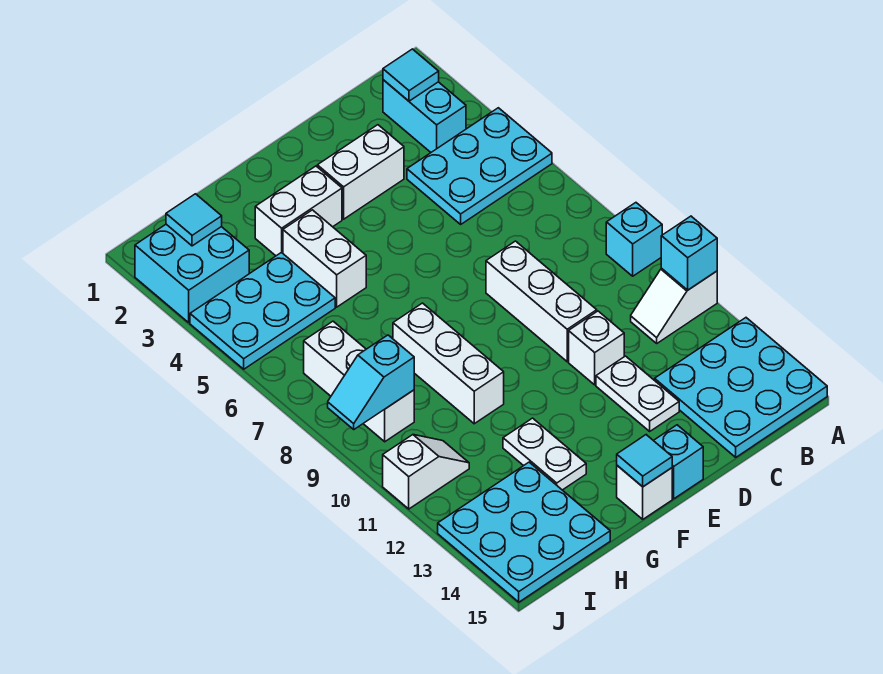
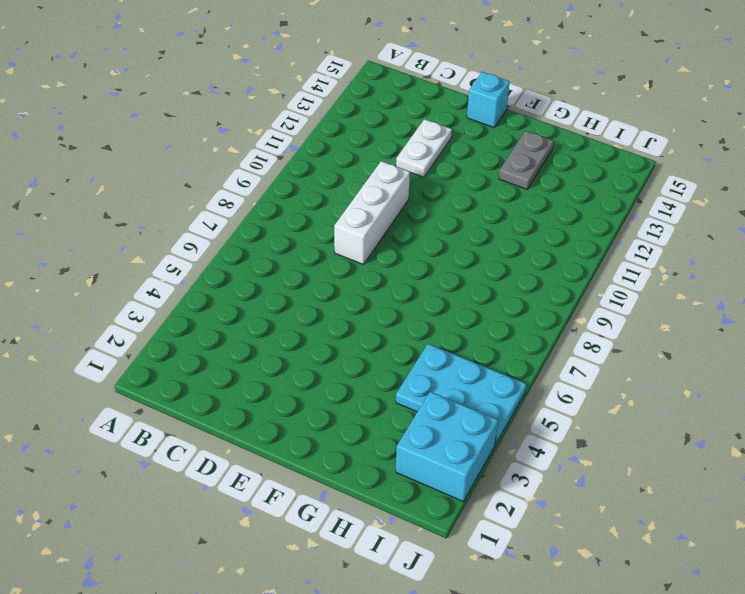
grey plate G13:G14 level 1 -> white plate G12:G13 level 1
none -> cyan plate A4:C5 level 1
none -> cyan brick A9 level 1
none -> white slope A11:B11 level 1 top A

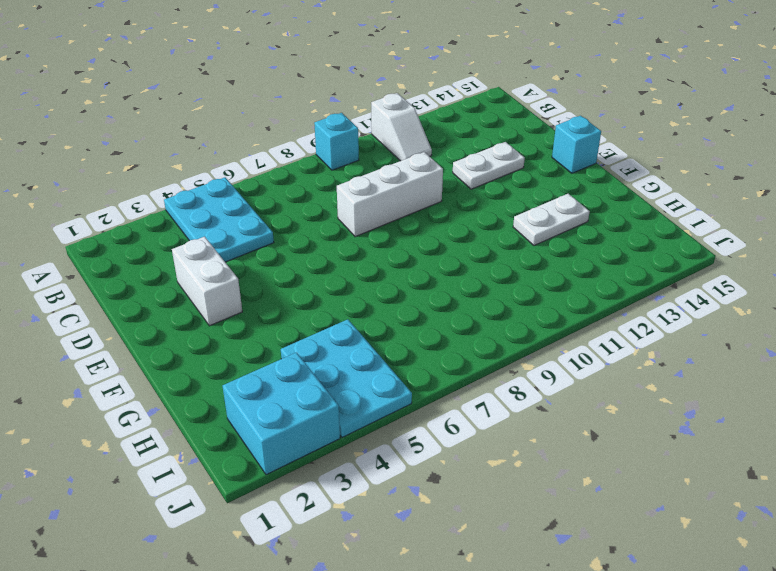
none -> cyan plate A13:C15 level 1
none -> cyan brick B2:B3 level 1
none -> white brick D11 level 1

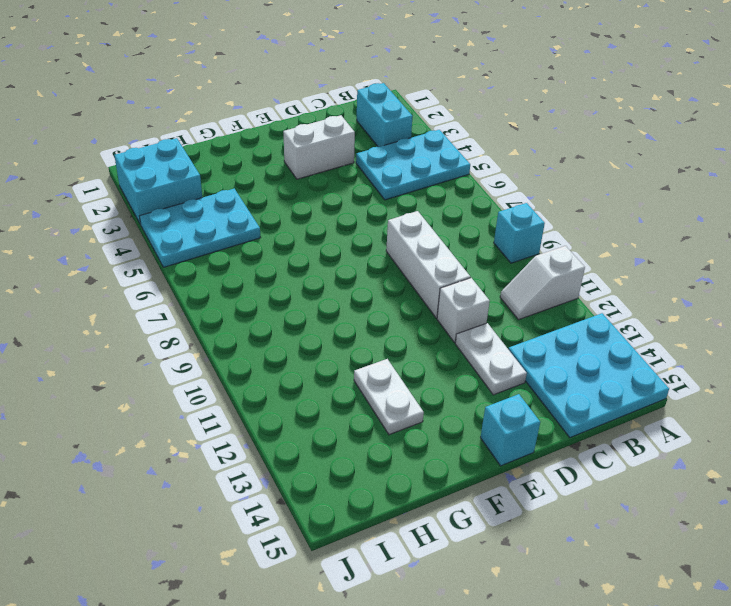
none -> white brick F3:G3 level 1
none -> white brick F15 level 1
none -> white brick G4:G5 level 1

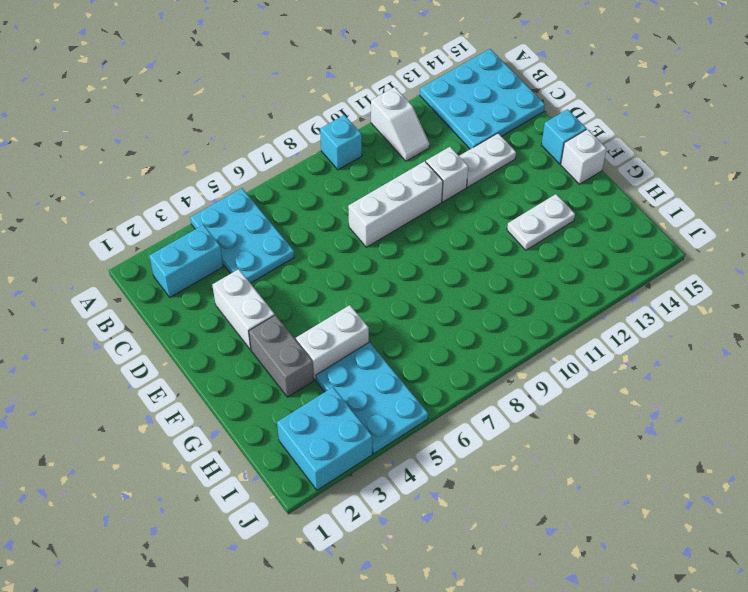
grey brick F3:G3 level 1 -> white brick F3:G3 level 1
none -> white brick G8:G10 level 1
none -> cyan plate H13:J15 level 1
none -> white brick I7:I9 level 1

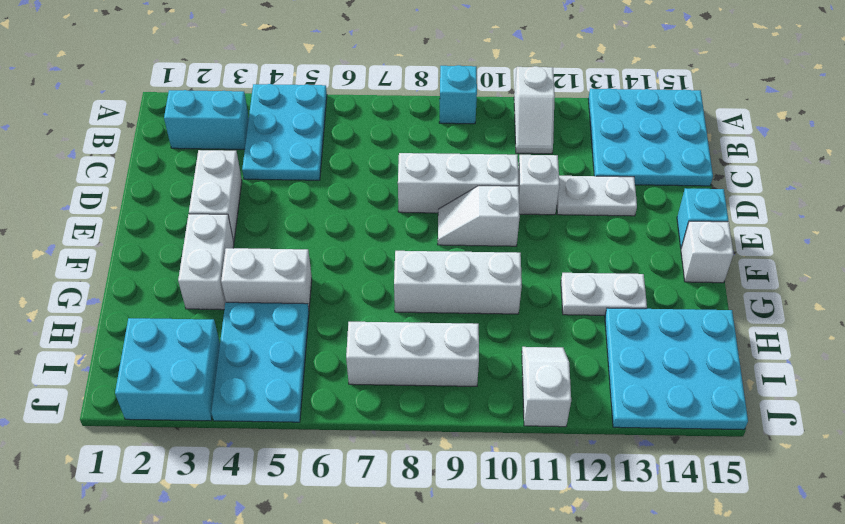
white slope E9:E10 level 1 top 10 -> none
none -> cyan brick A11 level 2
none -> cyan tile B2 level 2
none -> cyan tile F15 level 2

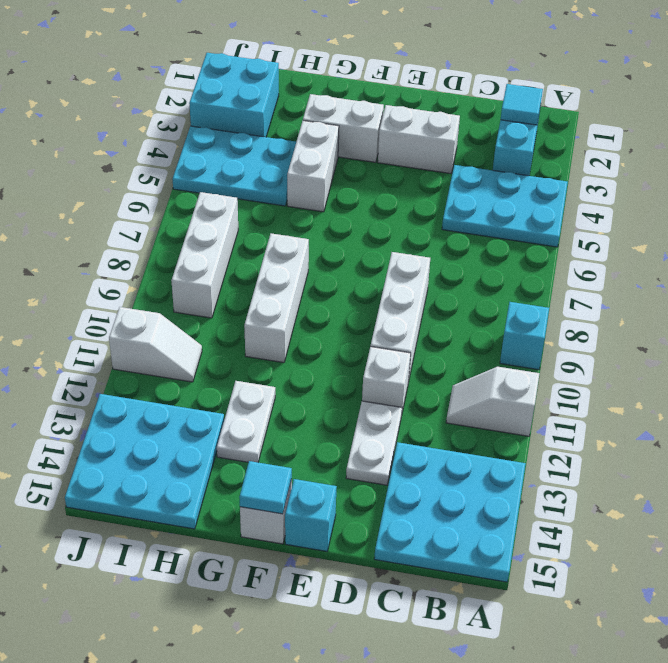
none -> cyan brick A11 level 2
none -> cyan tile I2 level 2
none -> cyan slope I9:J9 level 2 top I

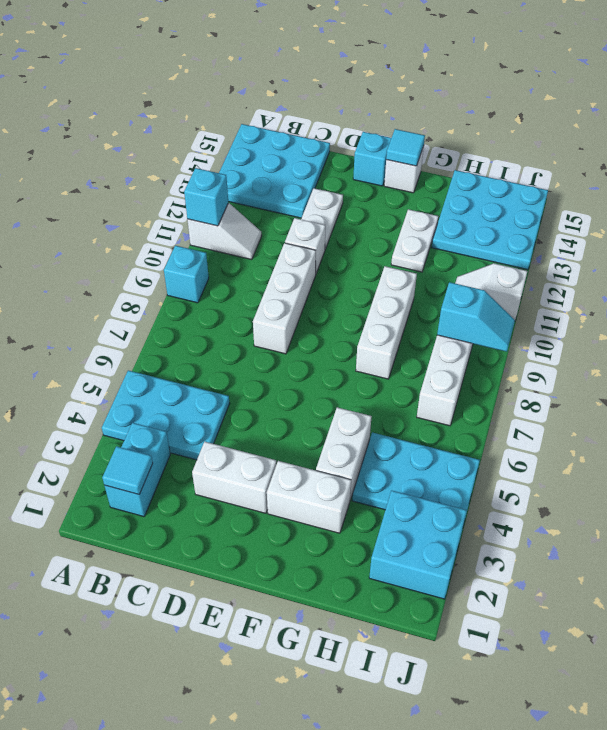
none -> cyan tile I2 level 2

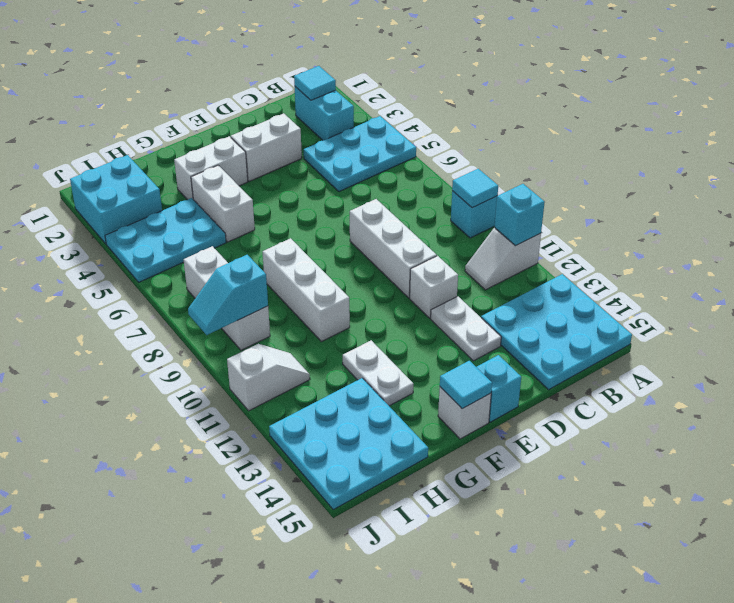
cyan tile A9 level 2 -> cyan tile I2 level 2

